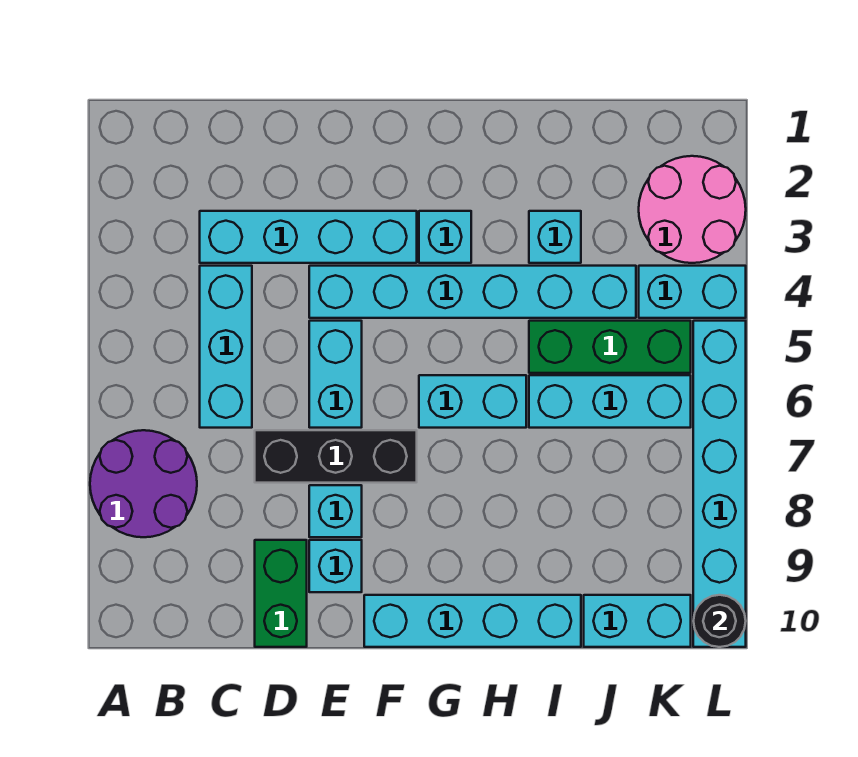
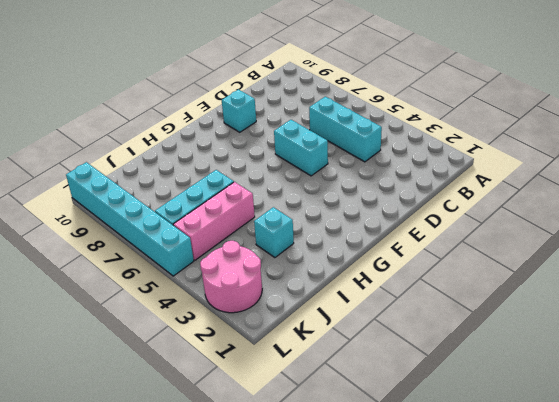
pink brick I5:K5 level 1 -> green brick I5:K5 level 1
none -> purple round brick A7:B8 level 1
none -> cyan brick C3:F3 level 1
none -> black brick D7:F7 level 1

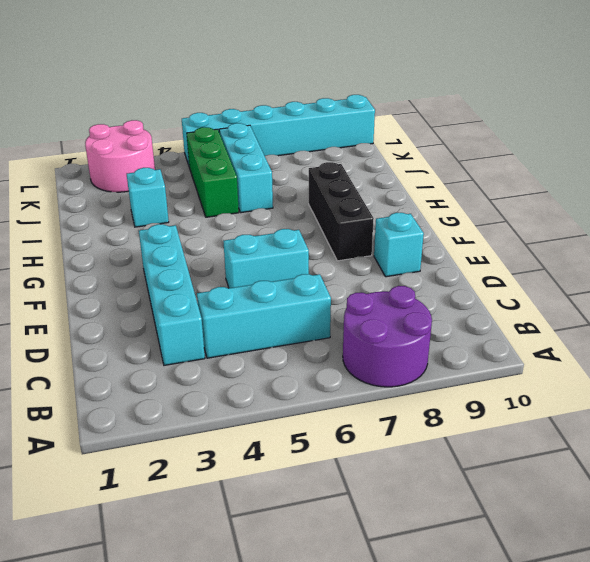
black brick F8:H8 level 1 -> black brick D7:F7 level 1
none -> green brick D9:D10 level 1
none -> cyan brick E4:J4 level 1
none -> cyan brick E8 level 1

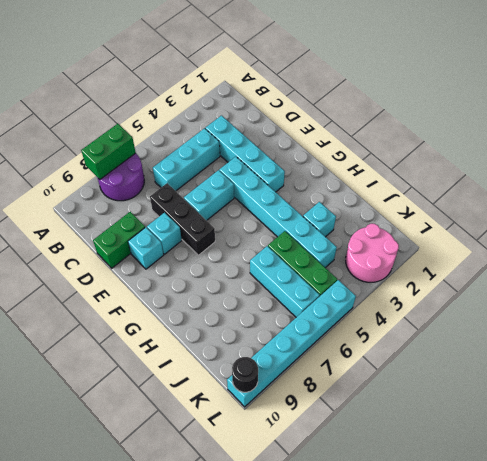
green brick A7:A8 level 2 -> none
none -> cyan brick F10:I10 level 1
none -> cyan brick G3 level 1
none -> cyan brick G6:H6 level 1

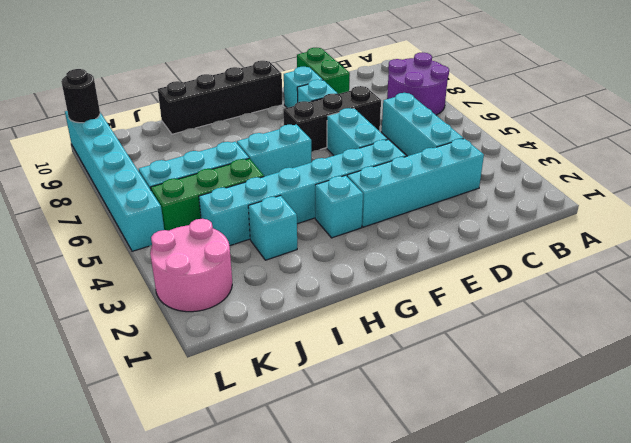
black brick F10:I10 level 1 -> cyan brick F10:I10 level 1
none -> cyan brick J10:K10 level 1
none -> cyan brick K4:L4 level 1

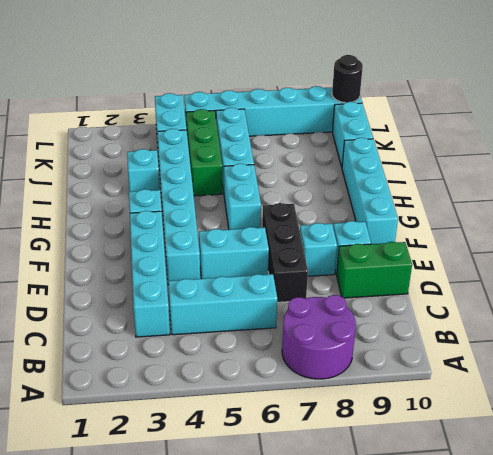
none -> pink round brick K2:L3 level 1

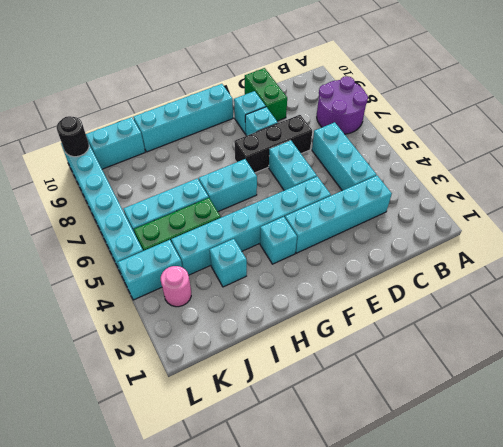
pink round brick K3 level 1 -> pink round brick K2:L3 level 1

